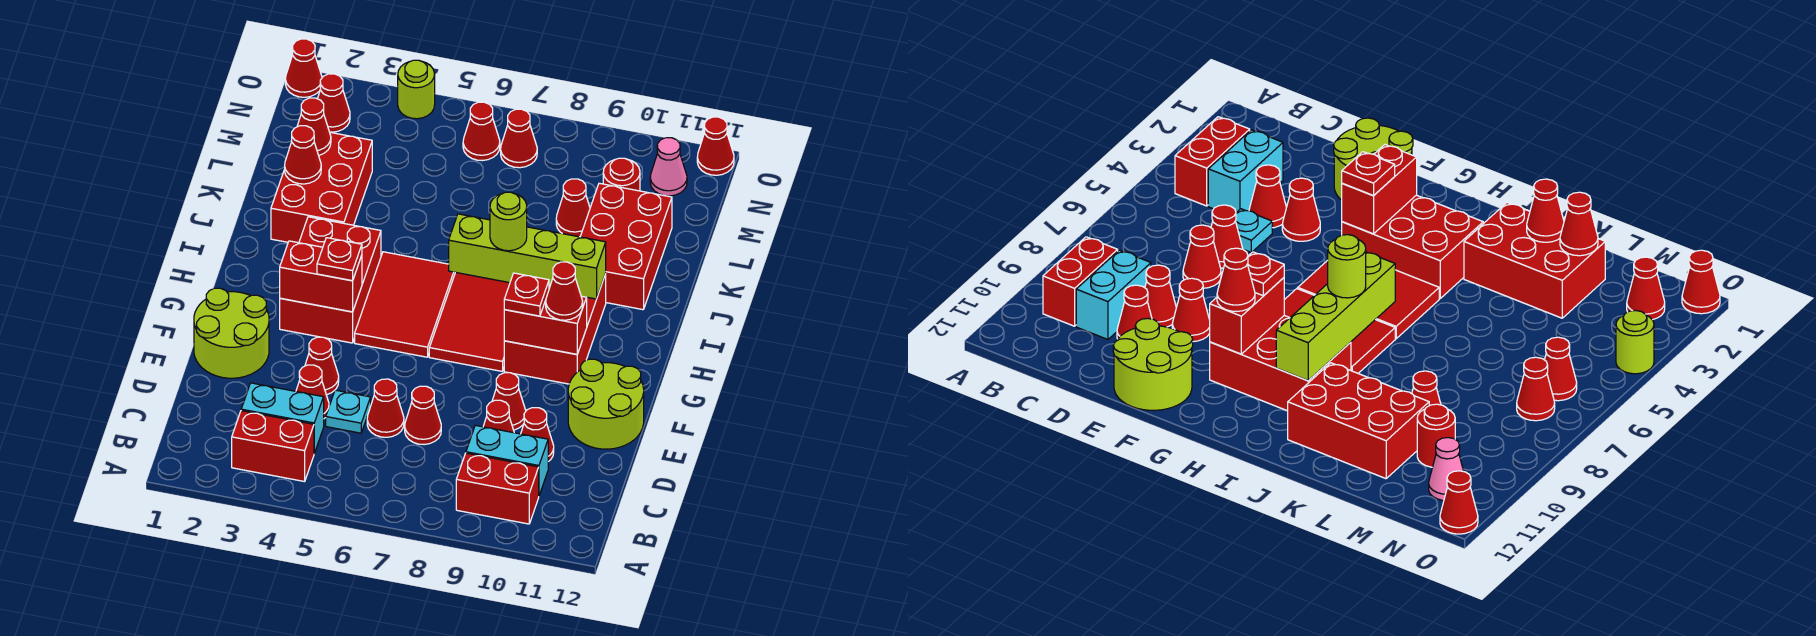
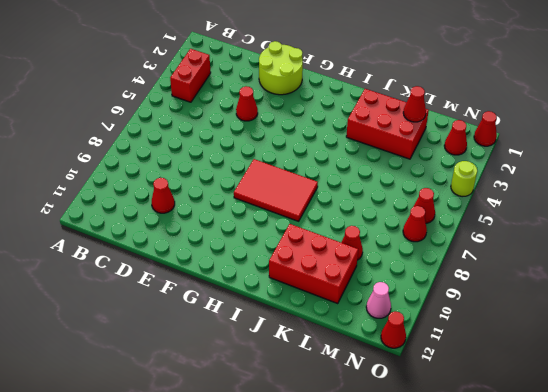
none -> red brick B9:B10 level 1
none -> cyan brick C3:C4 level 1
none -> cyan brick C9:C10 level 1
none -> red cone D4 level 1

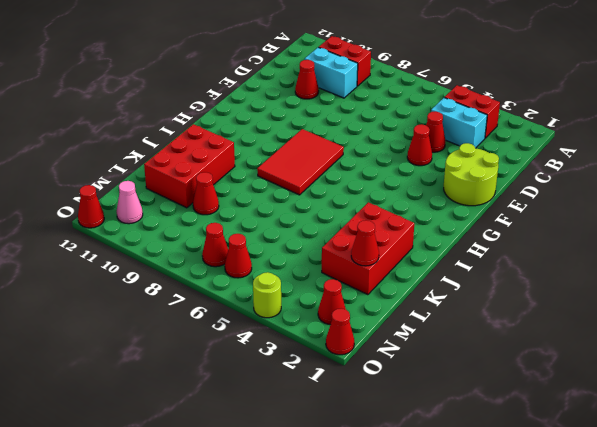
none -> cyan plate D5 level 1
none -> red cone D6 level 1
none -> red cone D7 level 1
none -> red cone D9 level 1

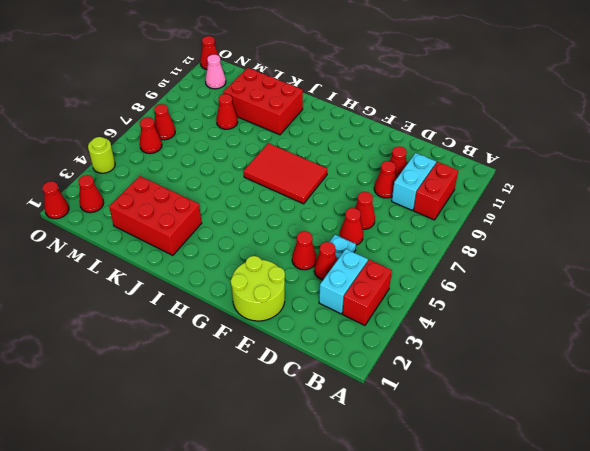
none -> red cone E9 level 1
none -> lime round brick E11:F12 level 1
none -> red brick G3:I4 level 1
none -> red tile G5:I6 level 1

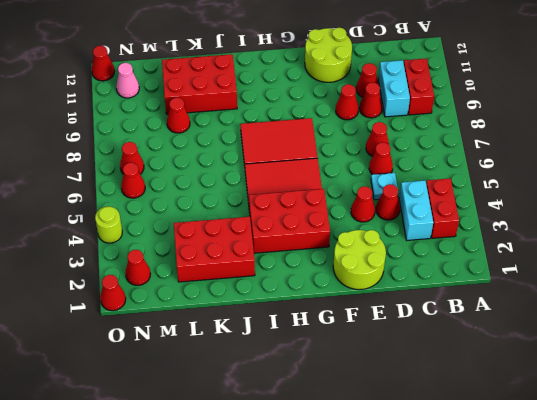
none -> red brick G9:I10 level 1
none -> red round brick M10 level 1
none -> red brick G3:G4 level 2
none -> red brick G9:G10 level 2

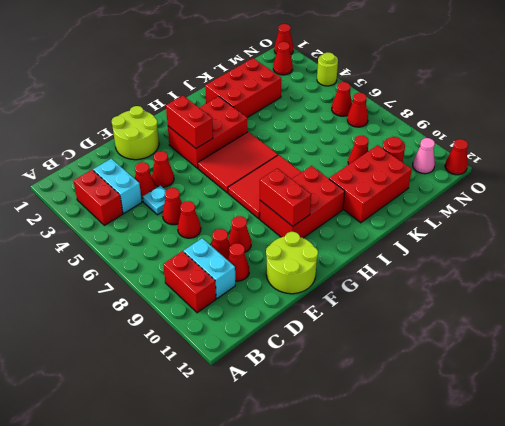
none -> lime brick I7:I10 level 2
none -> red cone K2 level 2
none -> red cone L2 level 2
none -> red plate G4 level 3

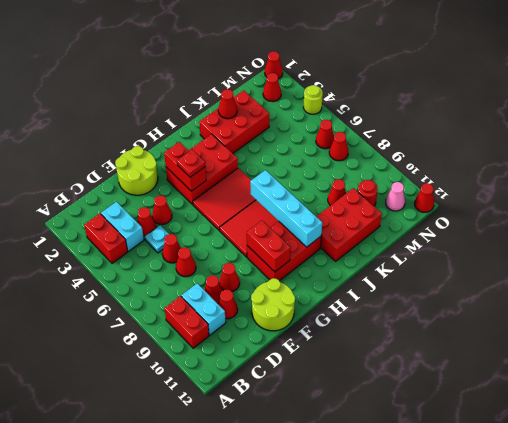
cyan brick I7:I10 level 2 -> lime brick I7:I10 level 2
none -> red cone L2 level 2
none -> red plate G9 level 3
none -> red cone G10 level 3
none -> lime round brick I8 level 3

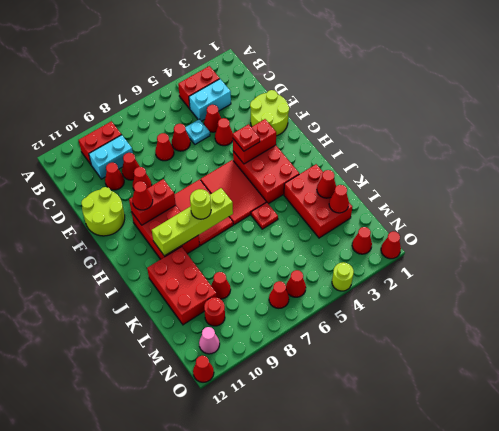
red plate J5 level 1 -> red plate G9 level 3

